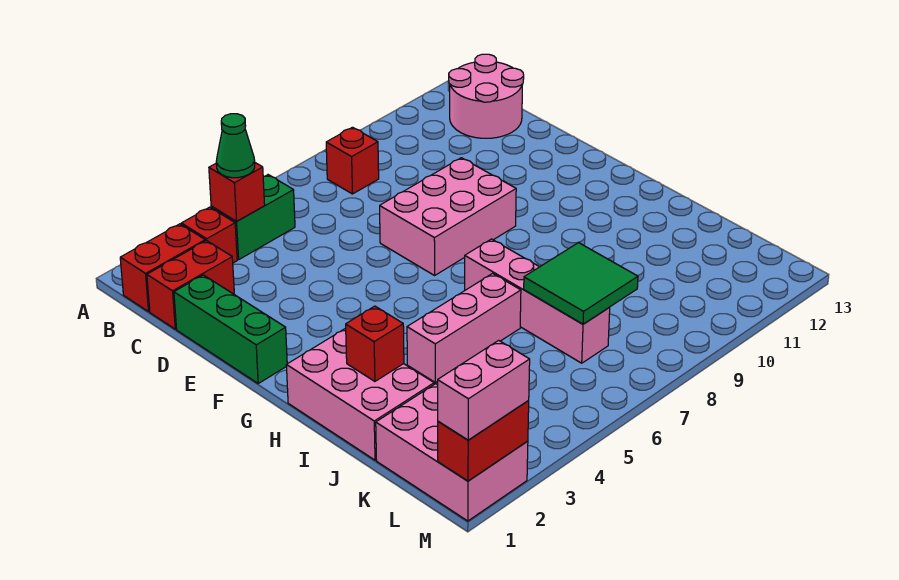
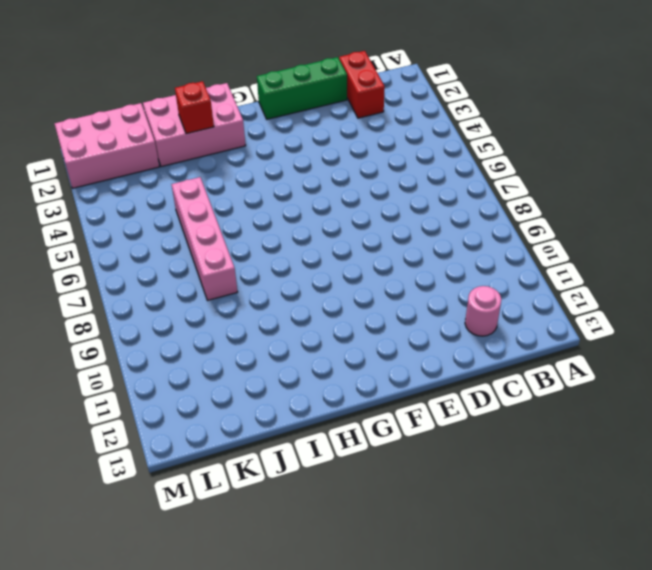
pink round brick C12 level 1 -> pink round brick B12:C13 level 1
pink brick J5:J8 level 1 -> pink brick H7:K7 level 1
none -> red brick B1:B2 level 1
none -> red brick B3 level 1
none -> green brick B4:B5 level 1

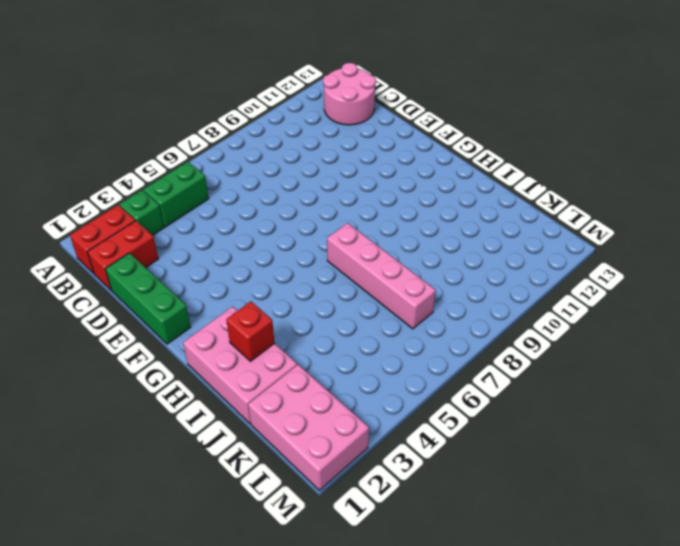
green brick B3 level 1 -> red brick B3 level 1
none -> red brick B8 level 1
none -> pink brick E7:F9 level 1
none -> pink brick I4:I6 level 1

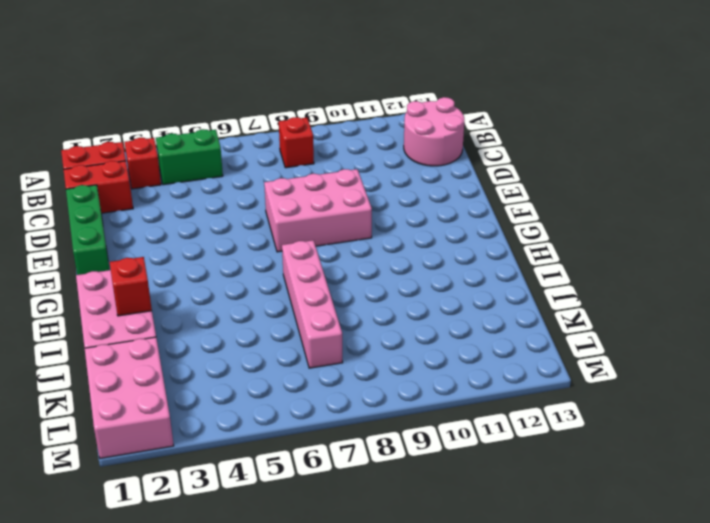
none -> pink brick I4:I6 level 1
none -> red brick B4 level 2
none -> green tile J7:K8 level 2

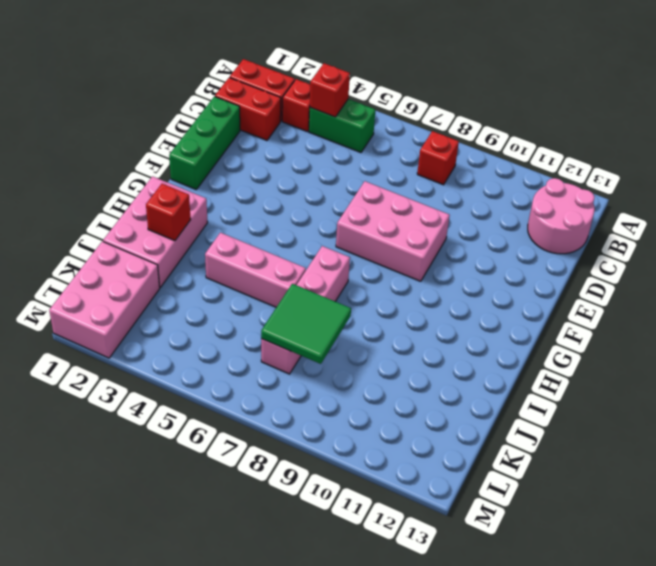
none -> red brick M1:M2 level 2
none -> green cone B4 level 3
none -> pink brick M1:M2 level 3

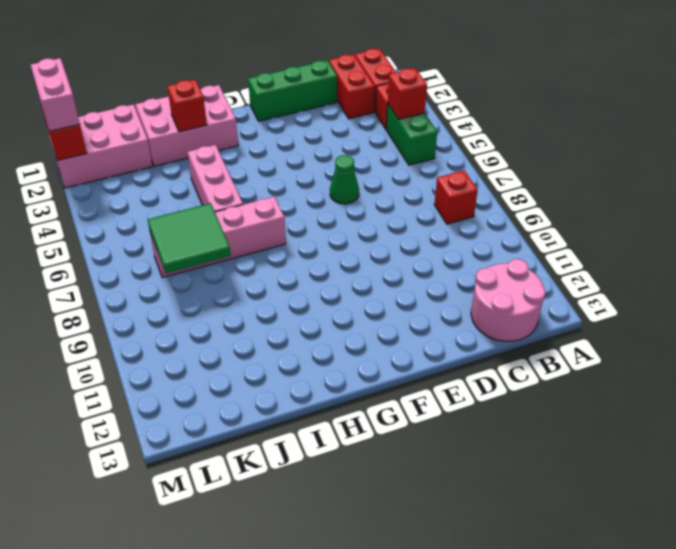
green cone E6 level 1 -> green cone B4 level 3
none -> pink brick E7:F9 level 1

